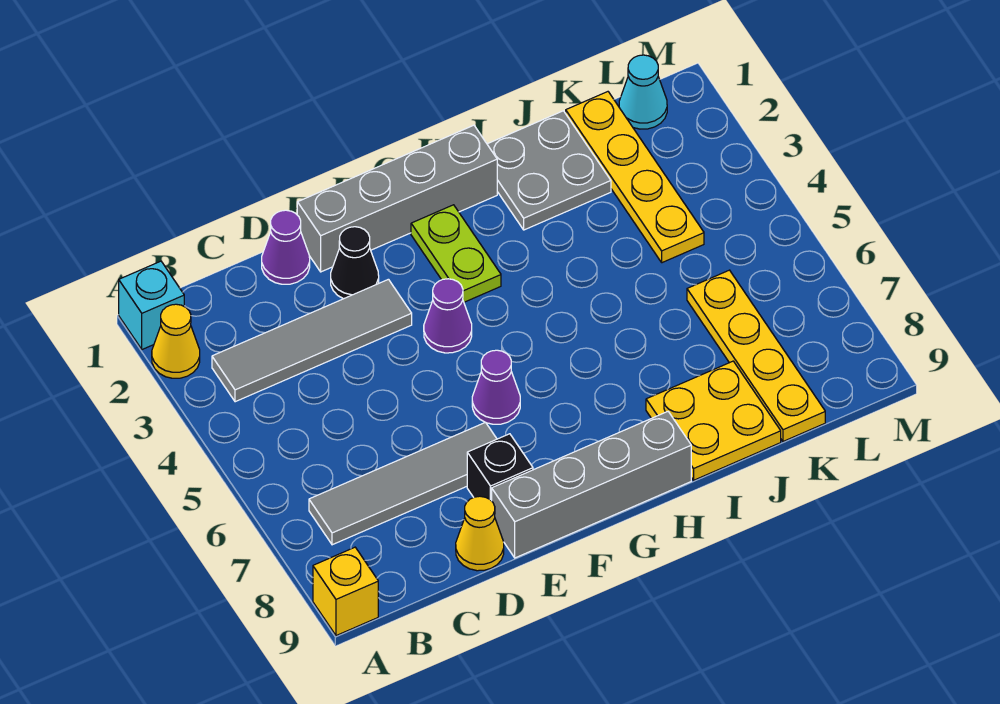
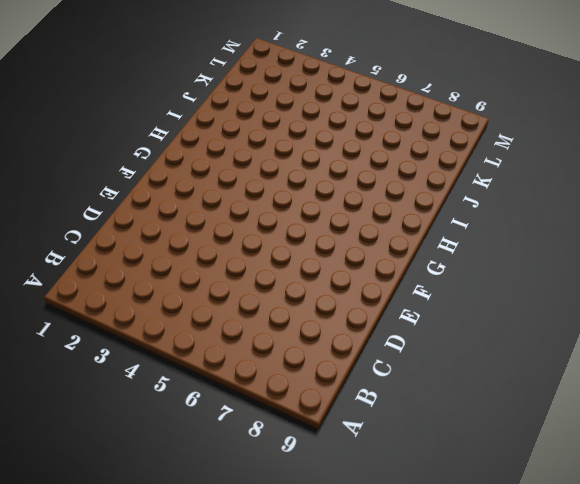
none -> cyan brick A1 level 1
none -> yellow cone A2 level 1
none -> yellow brick A9 level 1

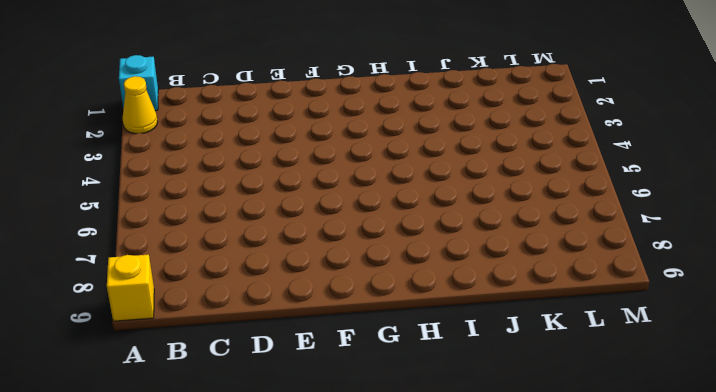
none -> grey tile B3:E3 level 1
none -> grey tile B7:E7 level 1
none -> purple cone D1 level 1

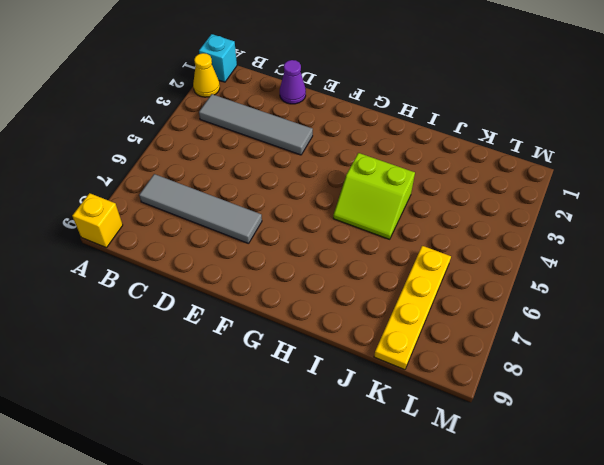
lime slope H4:I5 level 1 top 4 -> none
none -> yellow cone D9 level 1
none -> grey brick E1:H1 level 1
none -> black cone E2 level 1

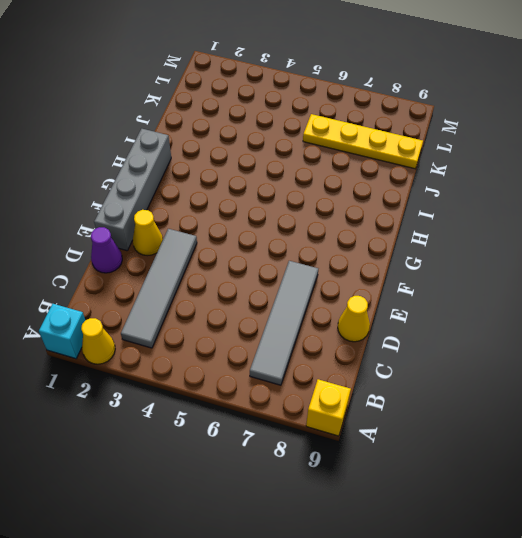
yellow cone E2 level 1 -> black cone E2 level 1
none -> black brick E8 level 1
none -> grey brick E9:H9 level 1
none -> purple cone F4 level 1

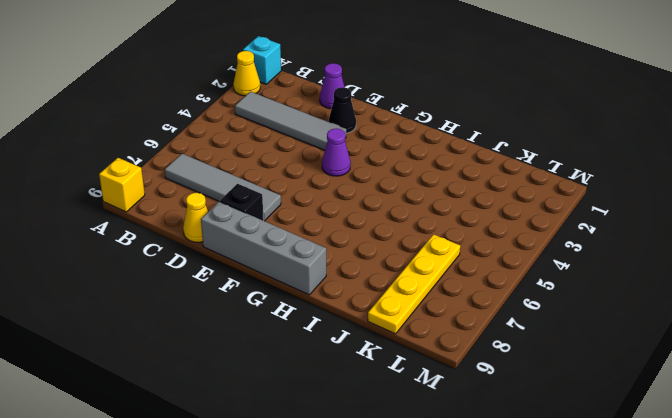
none -> grey brick E1:H1 level 1
none -> purple cone F6 level 1
none -> lime plate G2:G3 level 1

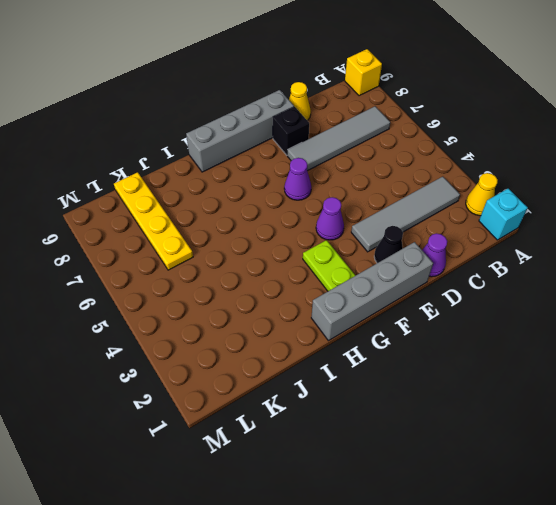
none -> grey plate I1:J2 level 1
none -> yellow plate I8:J9 level 1
none -> yellow plate K1:K4 level 1

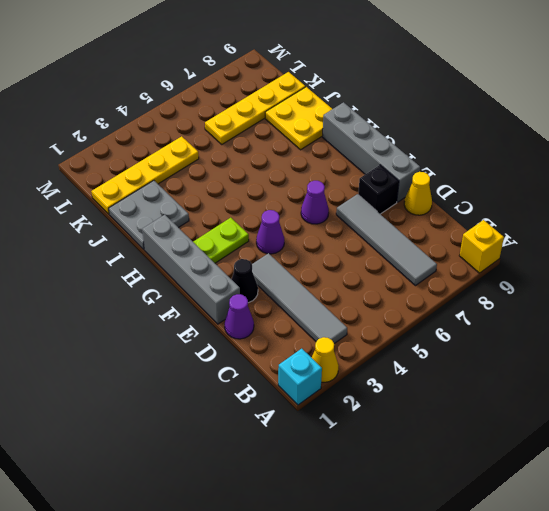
none -> cyan cone L1 level 1

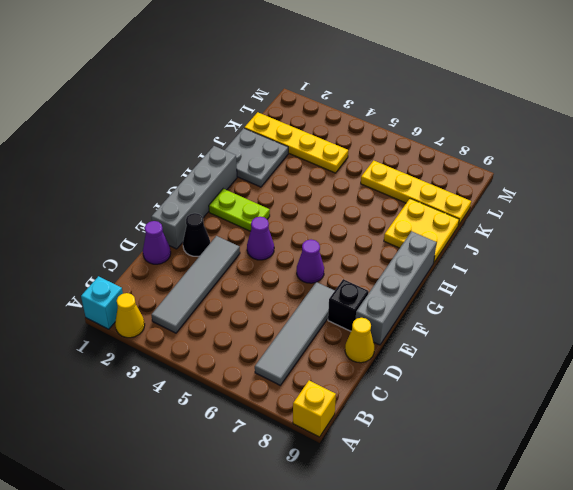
none -> cyan cone L1 level 1

